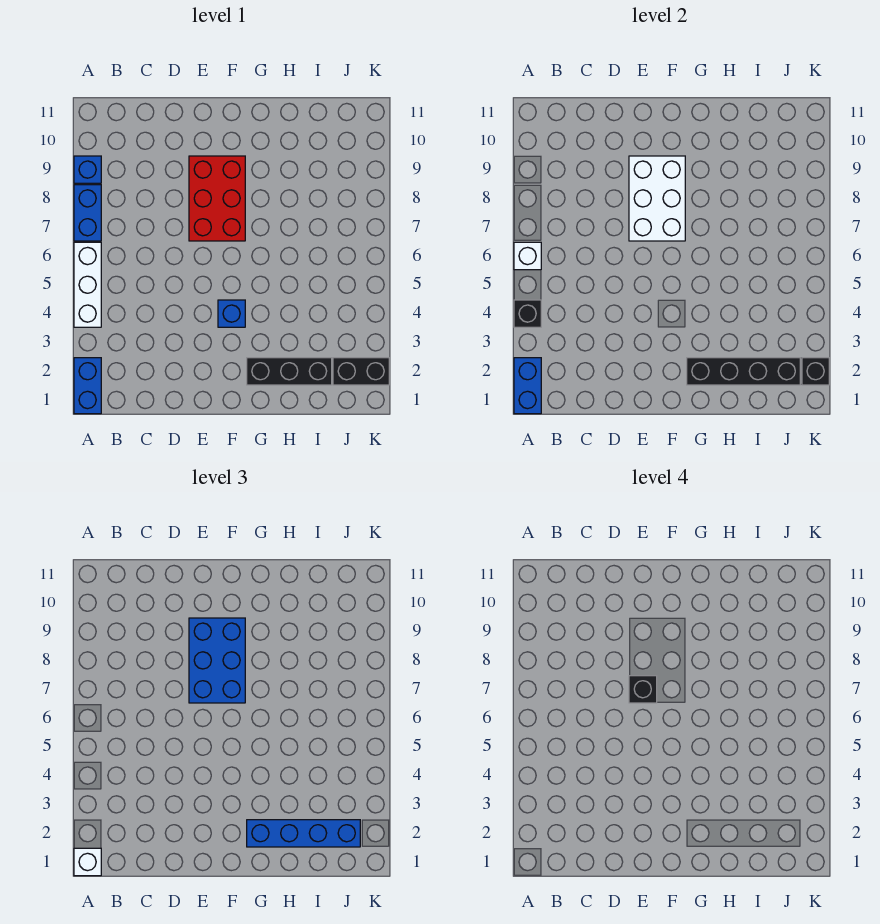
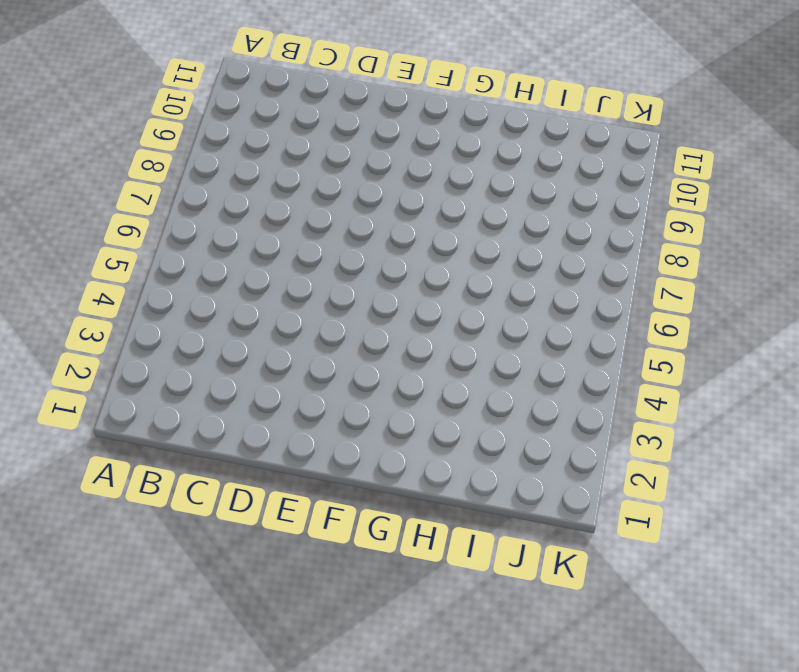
none -> blue brick A1:A2 level 1
none -> white brick A4:A6 level 1
none -> blue brick A7:A8 level 1

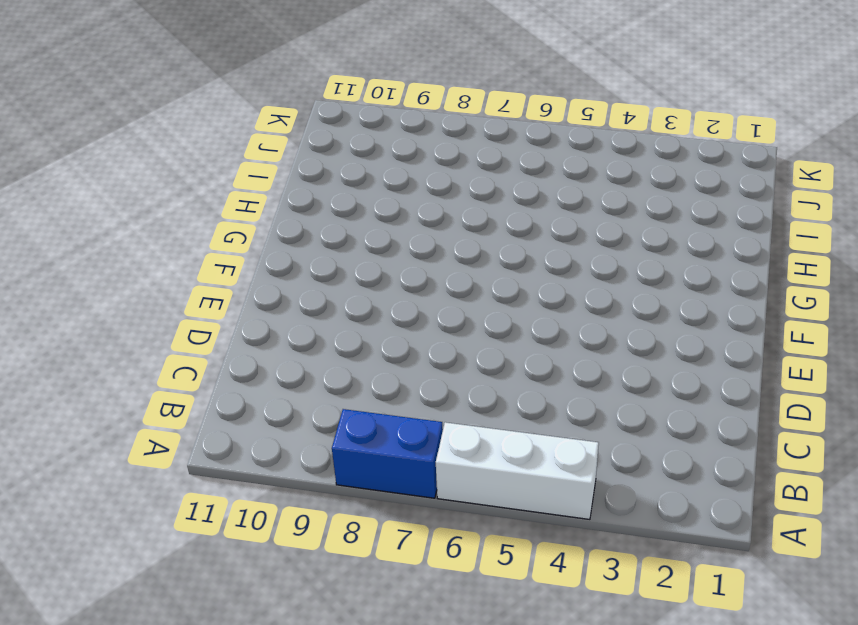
none -> blue brick A1:A2 level 1
none -> blue brick A9 level 1
none -> red brick E7:F9 level 1

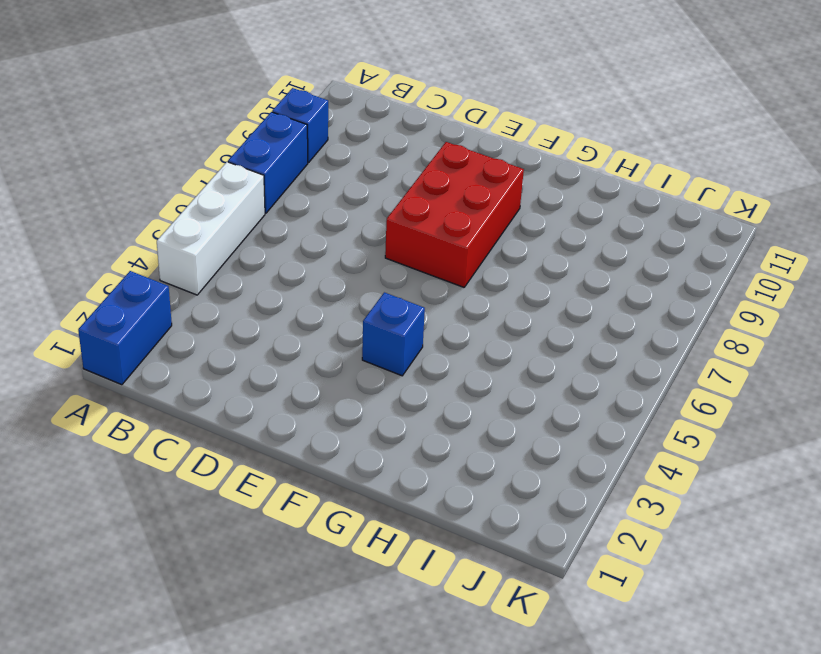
none -> black brick G2:I2 level 1
none -> black brick J2:K2 level 1
none -> blue brick A1:A2 level 2

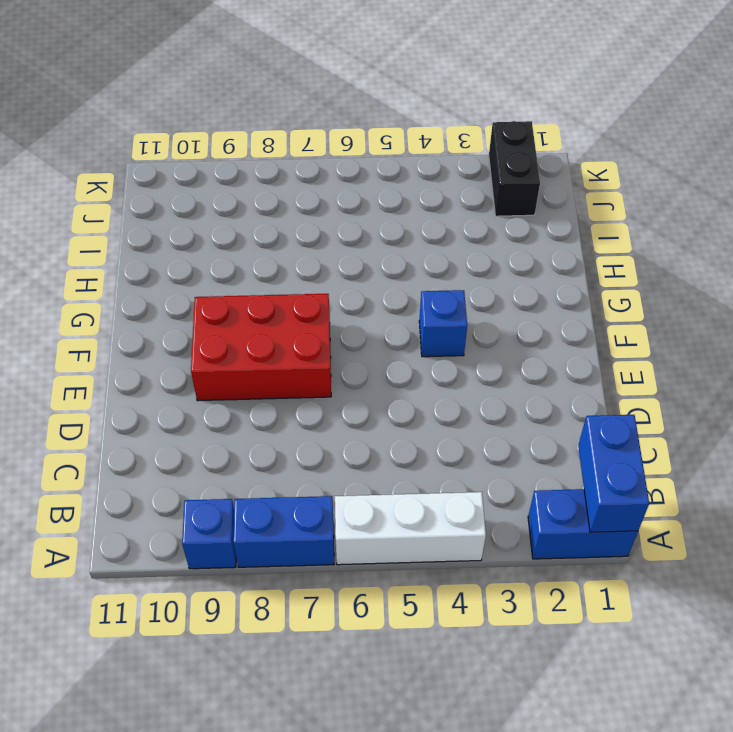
blue brick A1:B1 level 2 -> blue brick A1:A2 level 2
none -> black brick G2:I2 level 1
none -> black brick A4 level 2
none -> white brick A6 level 2

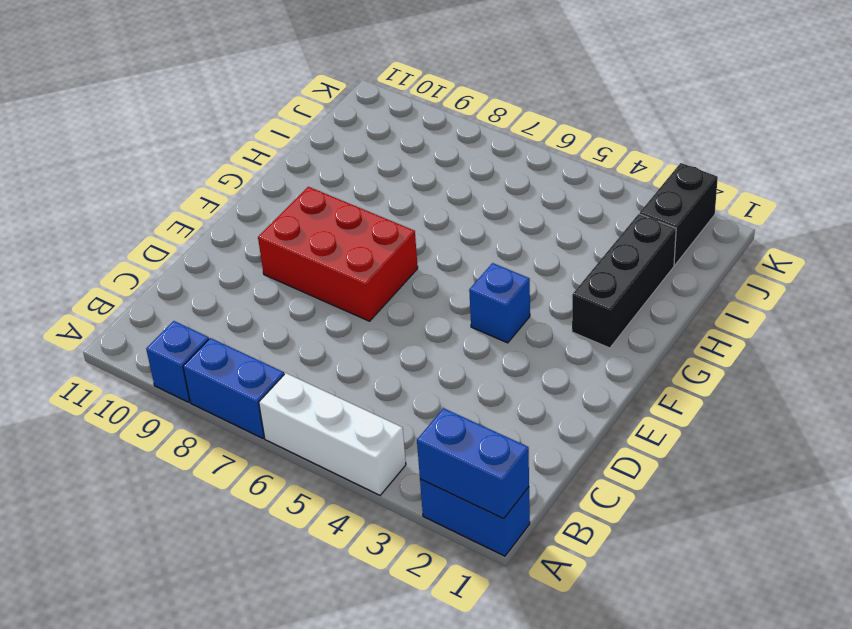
none -> black brick A4 level 2
none -> white brick A6 level 2
none -> white brick E7:F9 level 2

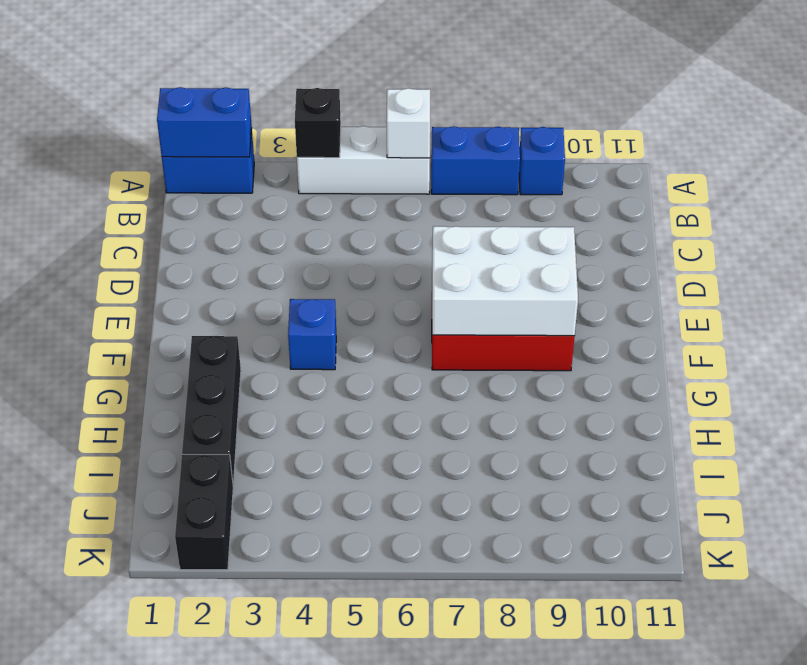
none -> black brick G2:J2 level 2
none -> black brick K2 level 2
none -> white brick A1 level 3

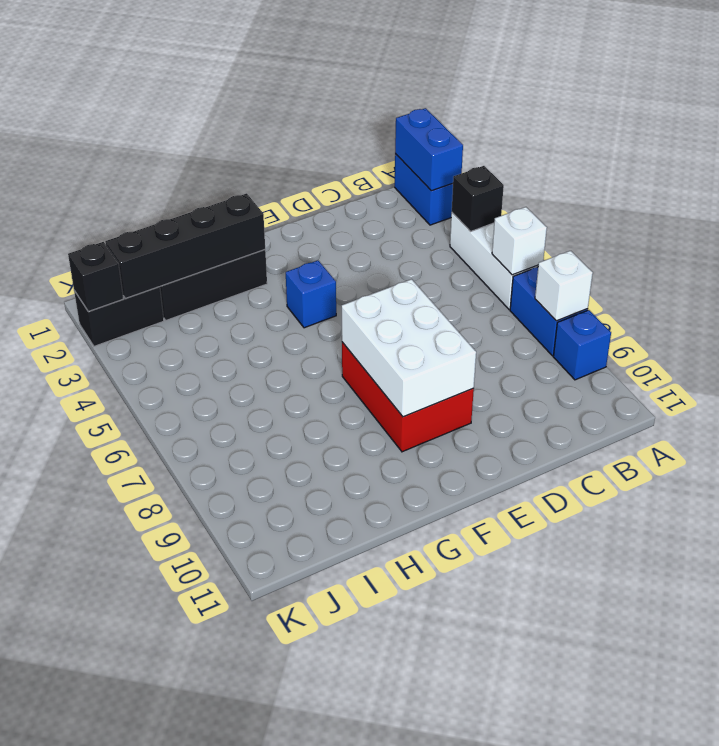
white brick A8 level 2 -> white brick A1 level 3
none -> blue brick E7:F9 level 3
none -> blue brick G2:J2 level 3
none -> black brick E7 level 4

